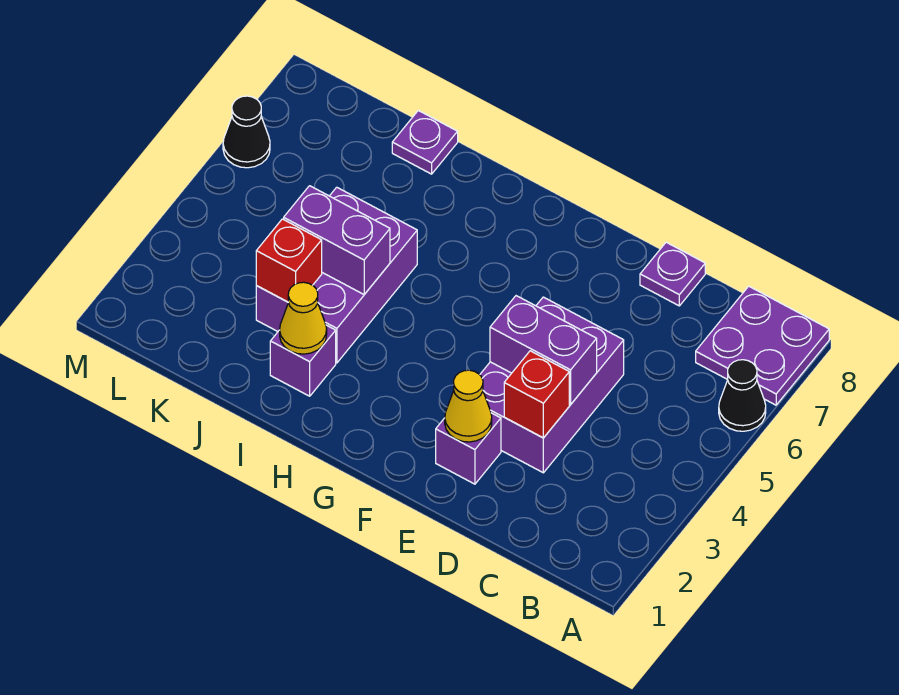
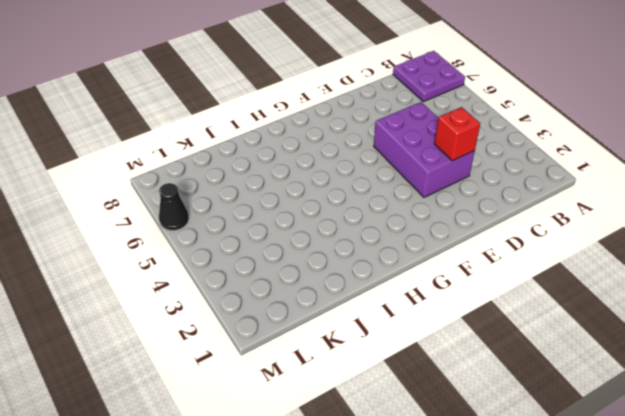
none -> black cone A6 level 1
none -> purple plate D8 level 1
none -> purple brick E2 level 1

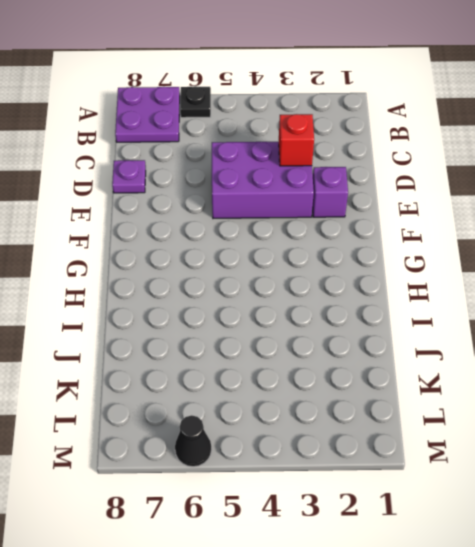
black plate A6 level 1 -> black cone A6 level 1
none -> purple brick I2 level 1
none -> purple brick I3:J5 level 1
none -> purple plate J8 level 1

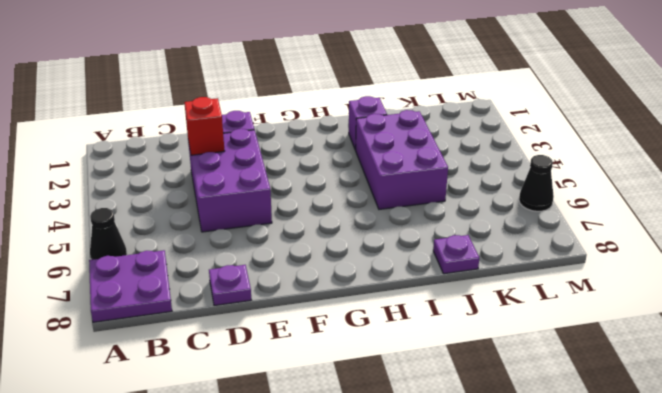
none -> purple brick D4:E4 level 2
none -> yellow cone E2 level 2
none -> yellow cone I2 level 2

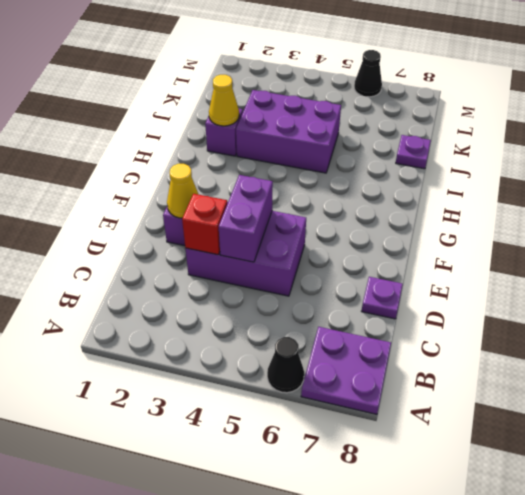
none -> purple brick I4:J4 level 2
none -> red brick J3 level 2

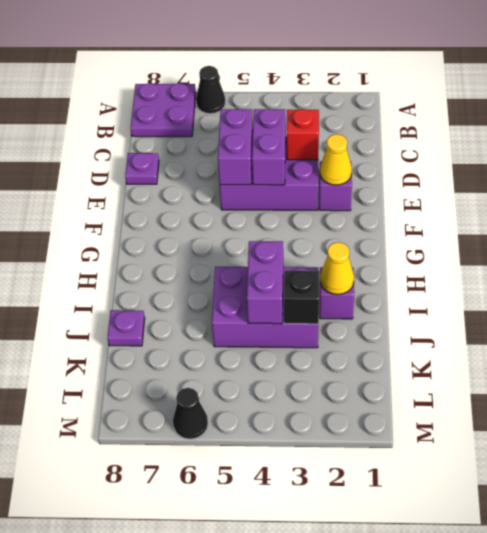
purple brick D5:E5 level 2 -> none
black brick J3 level 2 -> red brick J3 level 2

